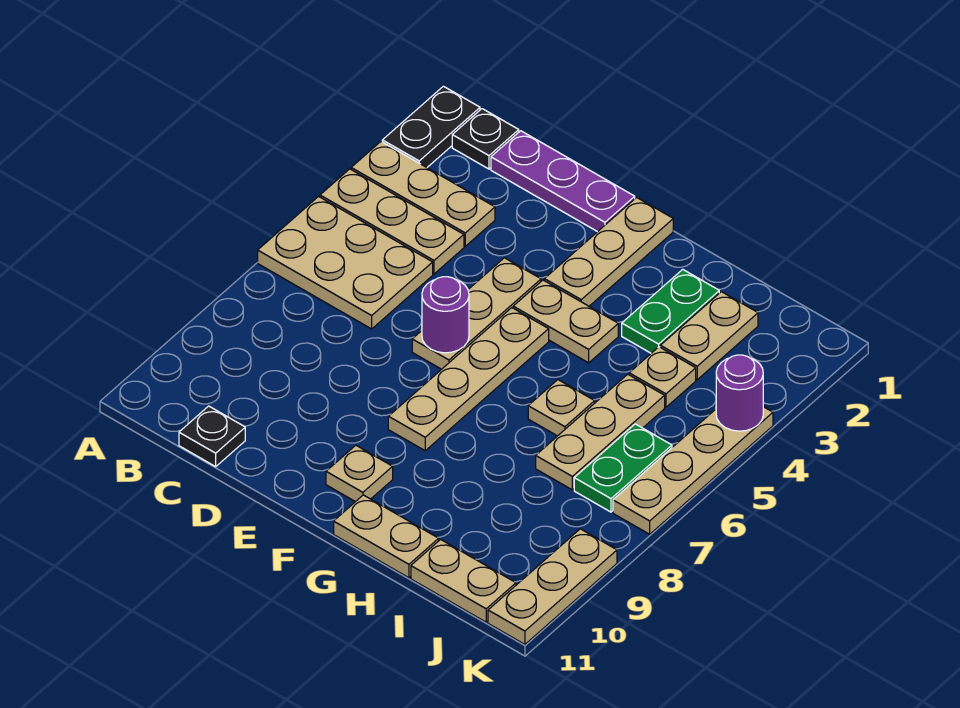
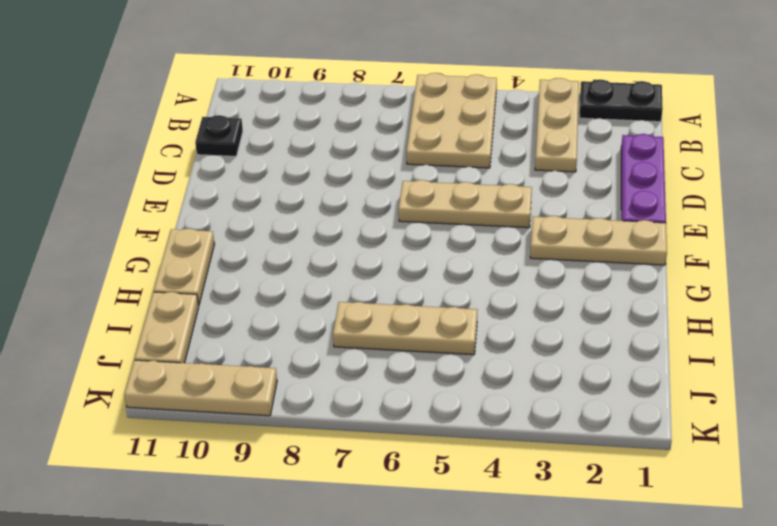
none -> tan plate A4:C4 level 1
none -> black plate B1 level 1
none -> tan plate F4:G4 level 1

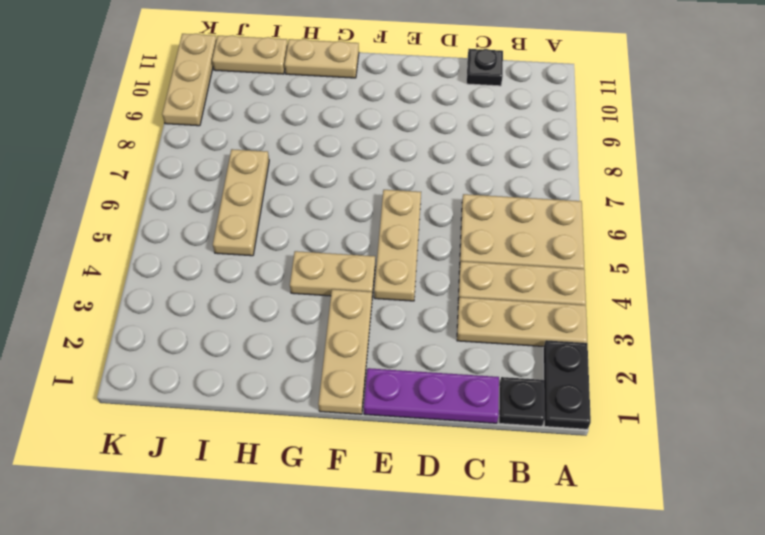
none -> tan plate F5:F8 level 1
none -> tan plate F10 level 1
none -> green plate H2:H3 level 1

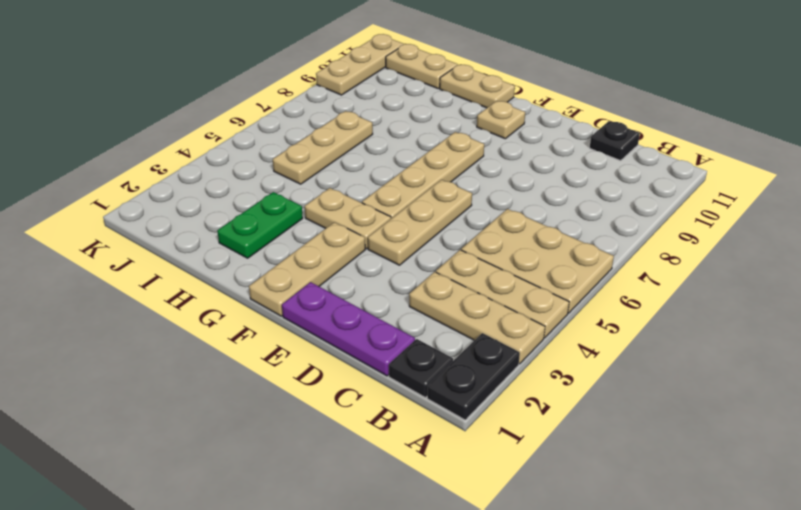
none -> tan plate H6 level 1
none -> tan plate I2:I3 level 1
none -> tan plate I4 level 1

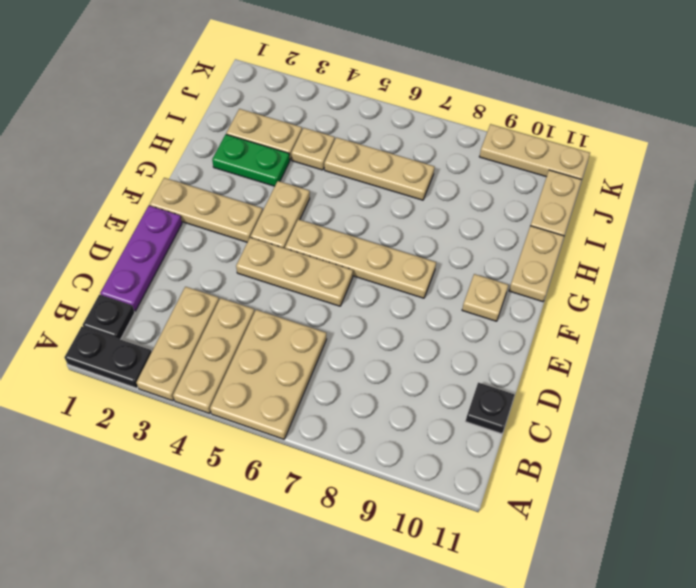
none -> tan plate H6 level 1
none -> green plate J6:J7 level 1
none -> tan plate K4:K7 level 1

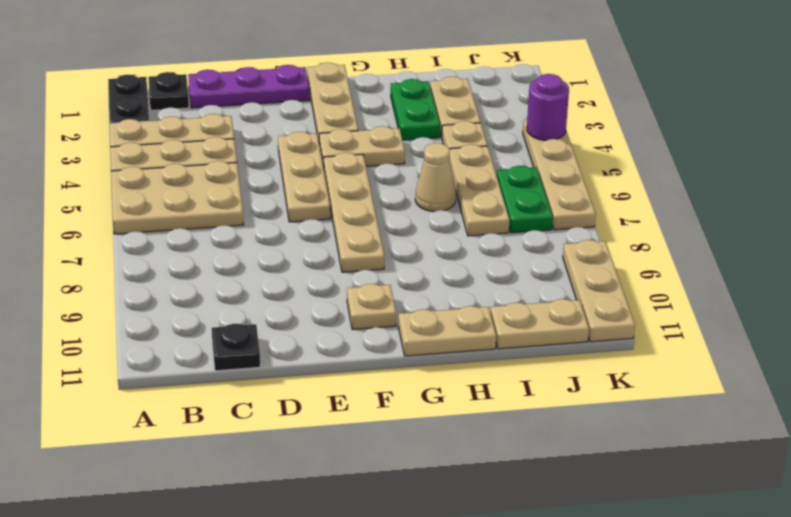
tan cone H6 level 1 -> tan plate H6 level 1
none -> purple round brick E6 level 2

